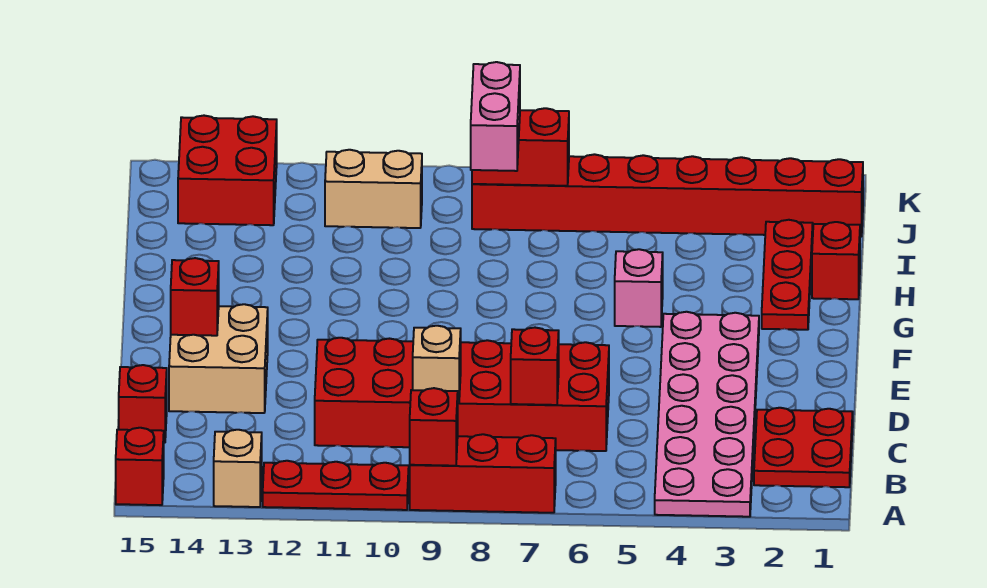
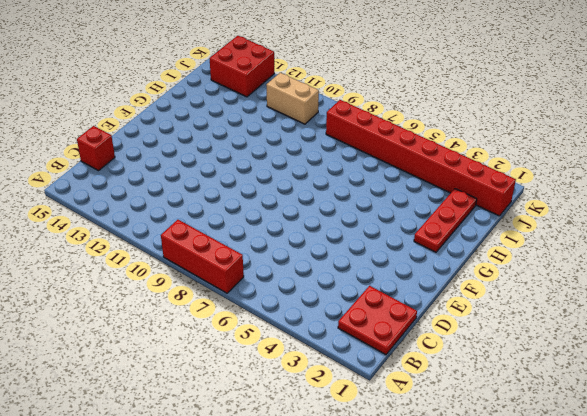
none -> pink plate A3:F4 level 1
none -> red plate A10:A12 level 1
none -> tan brick A13 level 1

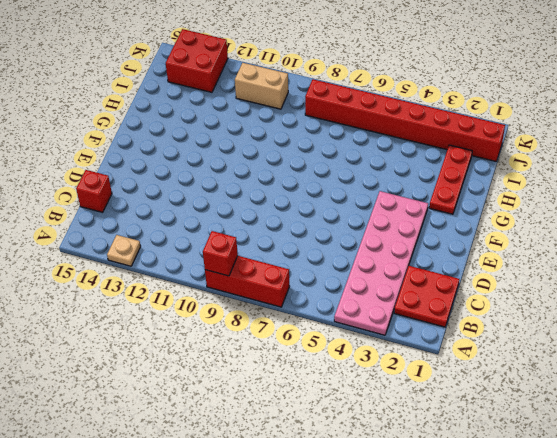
tan plate A13 level 1 -> tan brick A13 level 1
none -> red plate A10:A12 level 1
none -> red brick A15 level 1
none -> red brick C6:D11 level 1

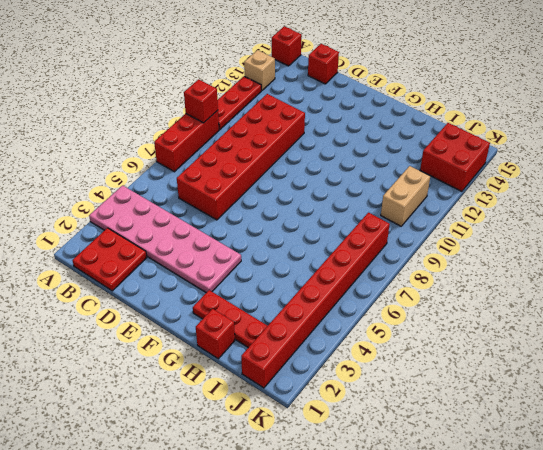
none -> tan brick D13:E14 level 1
none -> pink brick G5 level 1
none -> red brick C7 level 2

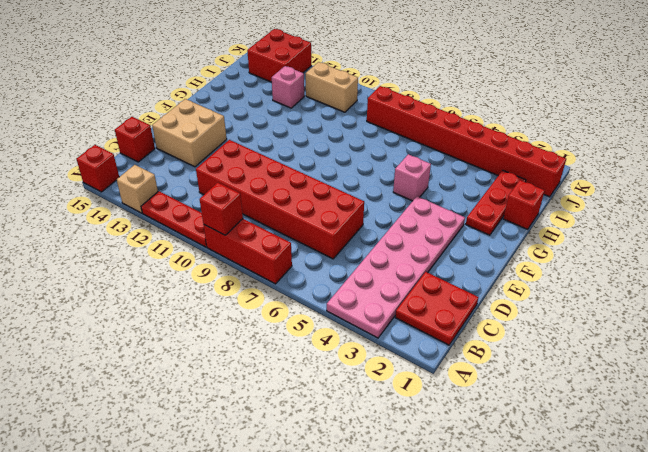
pink brick I12 level 1 -> none
none -> red brick C7 level 2
none -> tan brick C9 level 2
none -> red brick E14 level 2

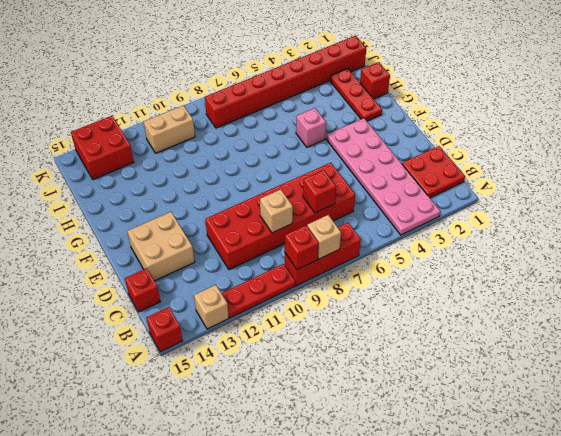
tan brick A8 level 2 -> none
none -> red brick E14 level 2
none -> red brick J7:J8 level 2
none -> pink brick I8:J8 level 3

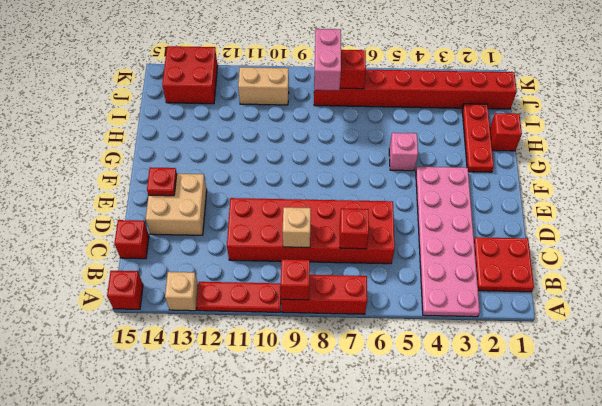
red plate E14 level 2 -> red brick E14 level 2

